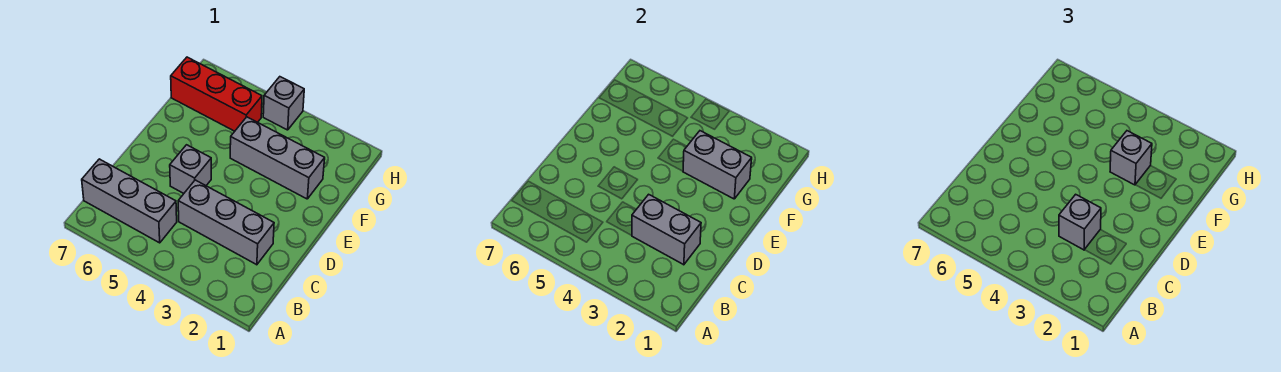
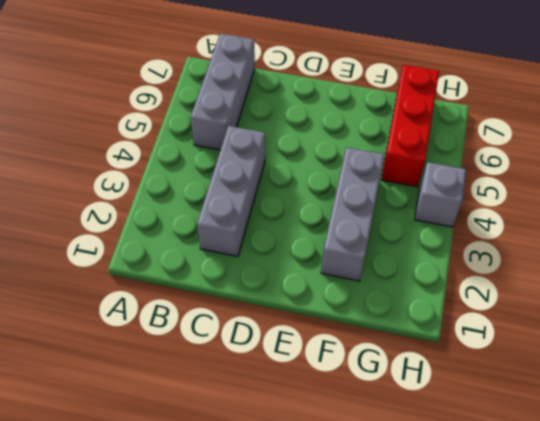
none -> grey brick D5 level 1
none -> grey brick C2:C3 level 2

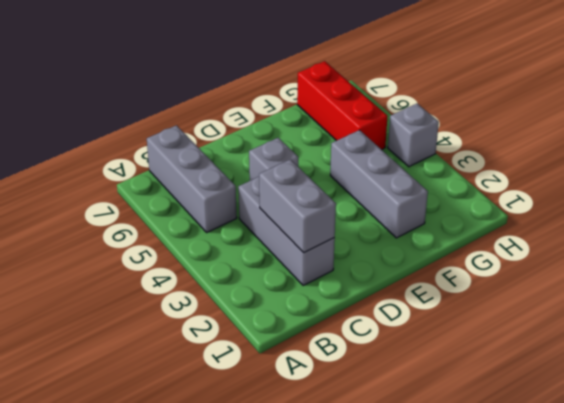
none -> grey brick F2:F3 level 2
none -> grey brick C3 level 3

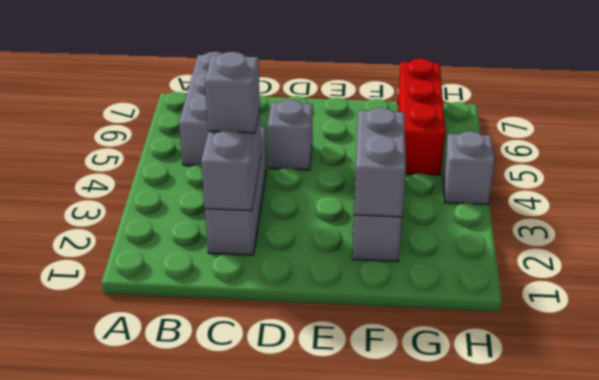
none -> grey brick F3 level 3

